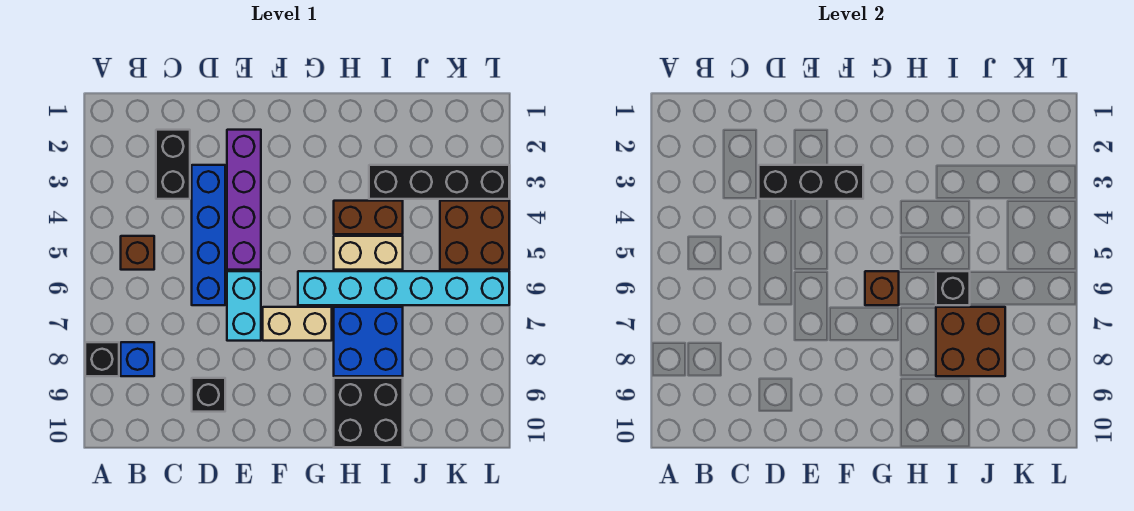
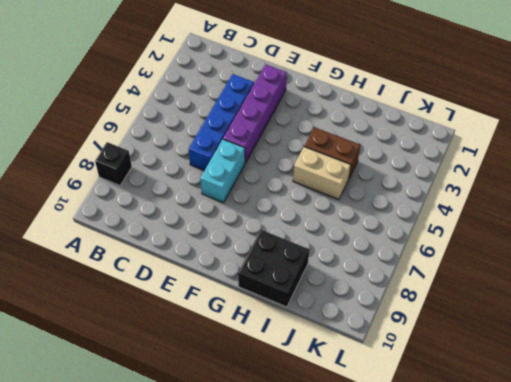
none -> brown brick B5 level 1
none -> blue brick B8 level 1
none -> black brick C2:C3 level 1

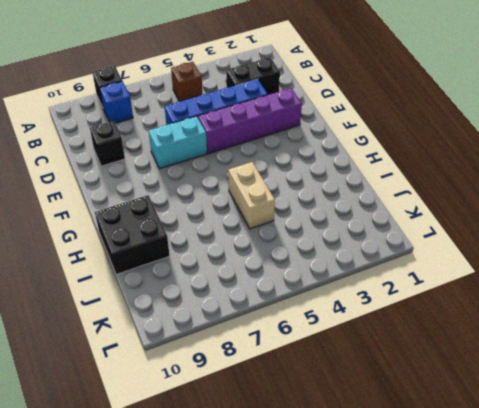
none -> tan brick F7:G7 level 1
none -> cyan brick G6:L6 level 1
none -> brown brick H4:I4 level 1

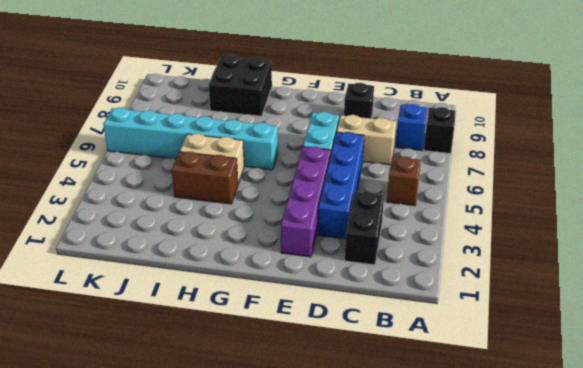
tan brick C7:D7 level 1 -> tan brick F7:G7 level 1
none -> blue brick H7:I8 level 1
none -> black brick I3:L3 level 1
none -> brown brick K4:L5 level 1

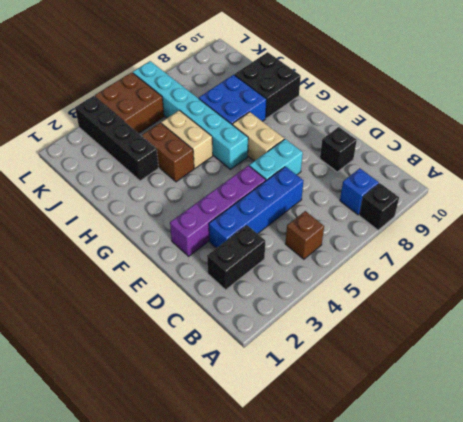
none -> black brick D3:F3 level 2
none -> brown brick G6 level 2
none -> black brick I6 level 2

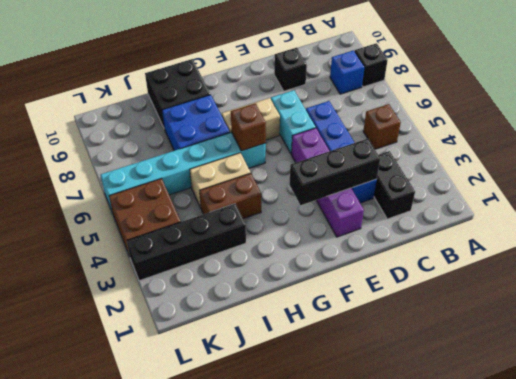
none -> black brick I6 level 2
none -> brown brick I7:J8 level 2

